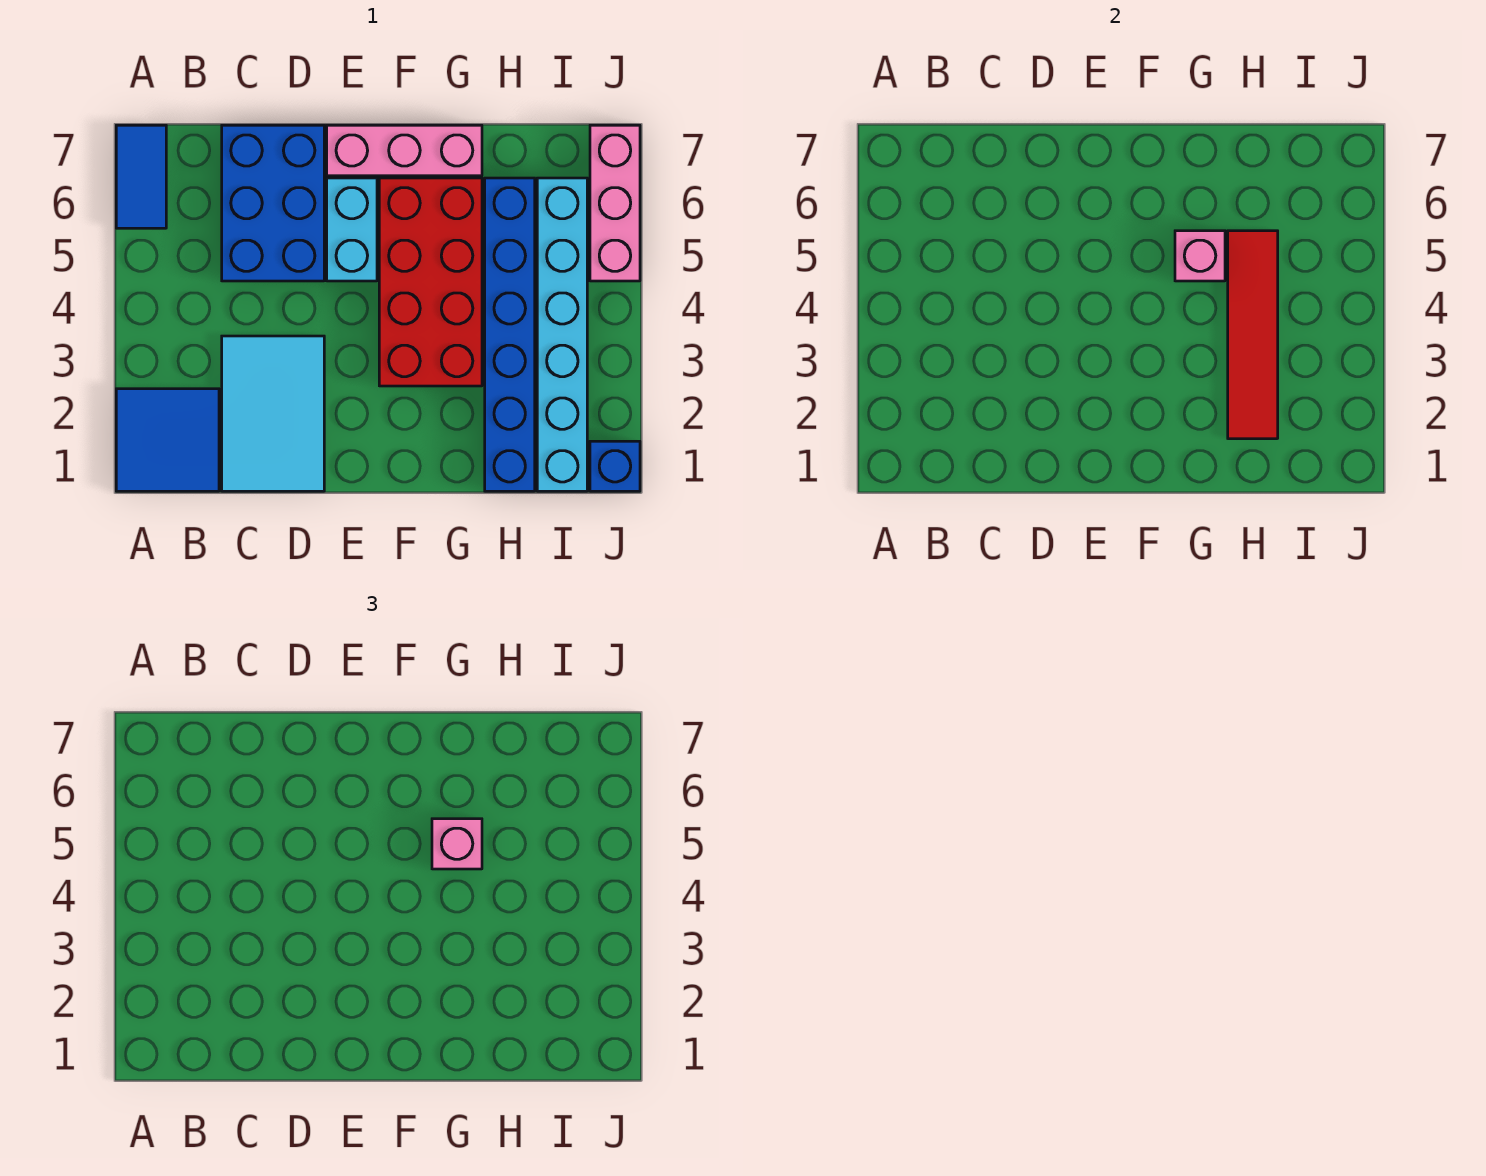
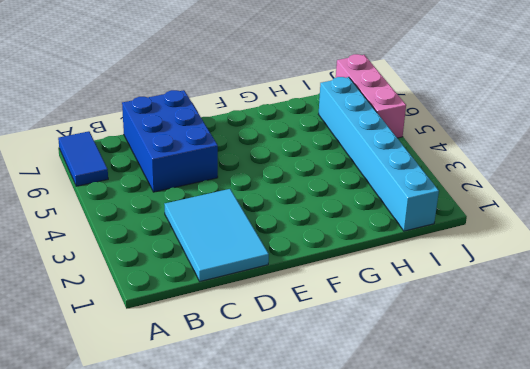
none -> blue tile A1:B2 level 1
none -> cyan brick E5:E6 level 1
none -> pink brick E7:G7 level 1

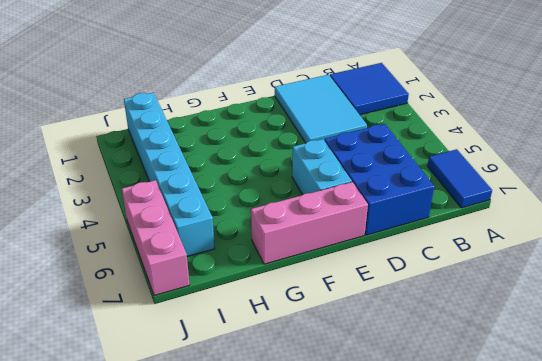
none -> red brick F3:G6 level 1
none -> blue brick H1:H6 level 1
none -> blue brick J1 level 1

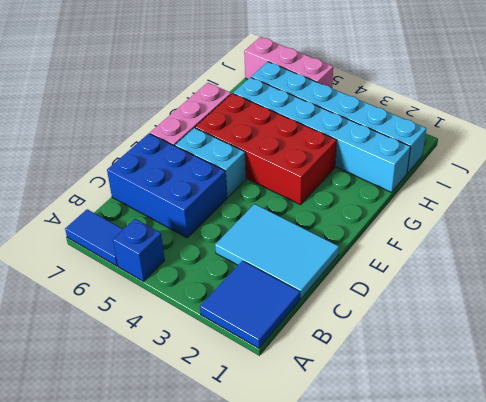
blue brick A5 level 1 -> blue brick J1 level 1
cyan brick H1:H6 level 1 -> blue brick H1:H6 level 1
none -> pink brick G5 level 2
none -> red tile H2:H5 level 2
none -> pink brick G5 level 3

